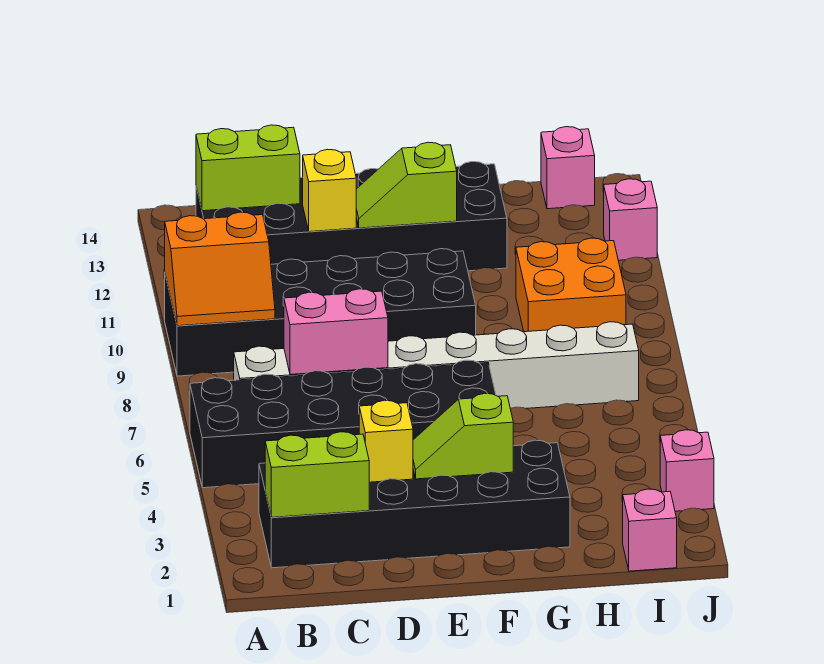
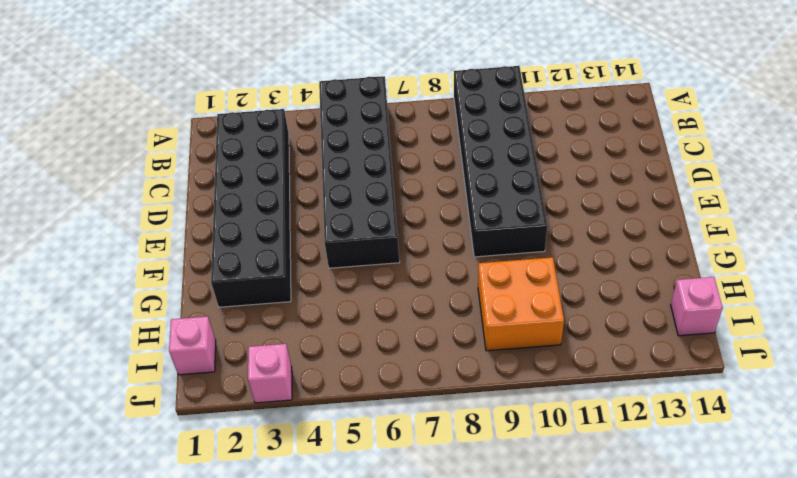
none -> white brick B7:I7 level 1
none -> black brick B12:G13 level 1
none -> pink brick J12 level 1

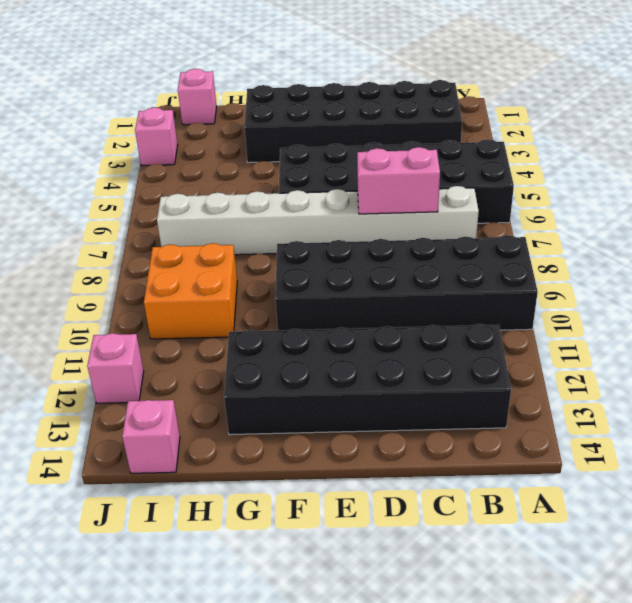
none -> orange slope A9:B10 level 2 top 10
none -> lime brick B2:C2 level 2
none -> lime brick B13:C13 level 2

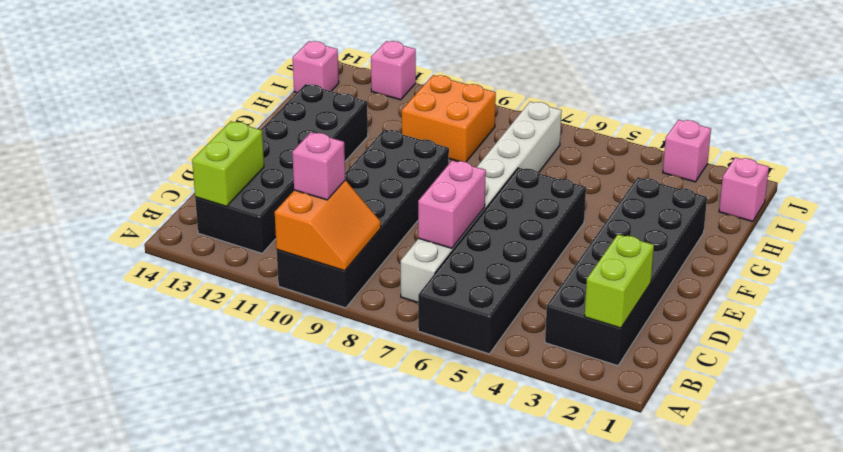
pink brick B10 level 3 -> none
none -> yellow brick D3 level 2
none -> yellow brick D12 level 2
none -> lime slope E3:F3 level 2 top F

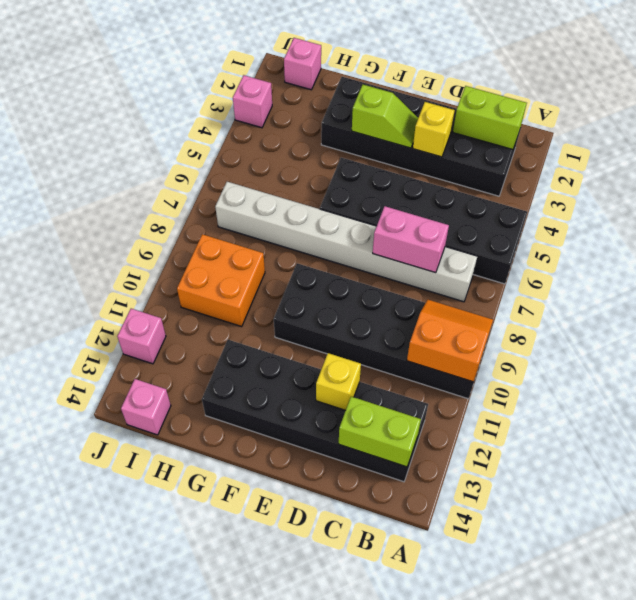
none -> lime slope E12:F12 level 2 top F

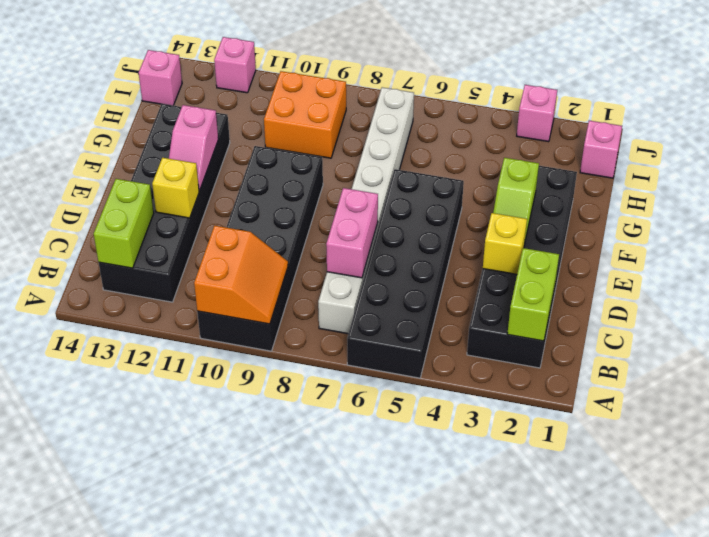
pink slope E12:F12 level 2 top F -> lime slope E12:F12 level 2 top F

